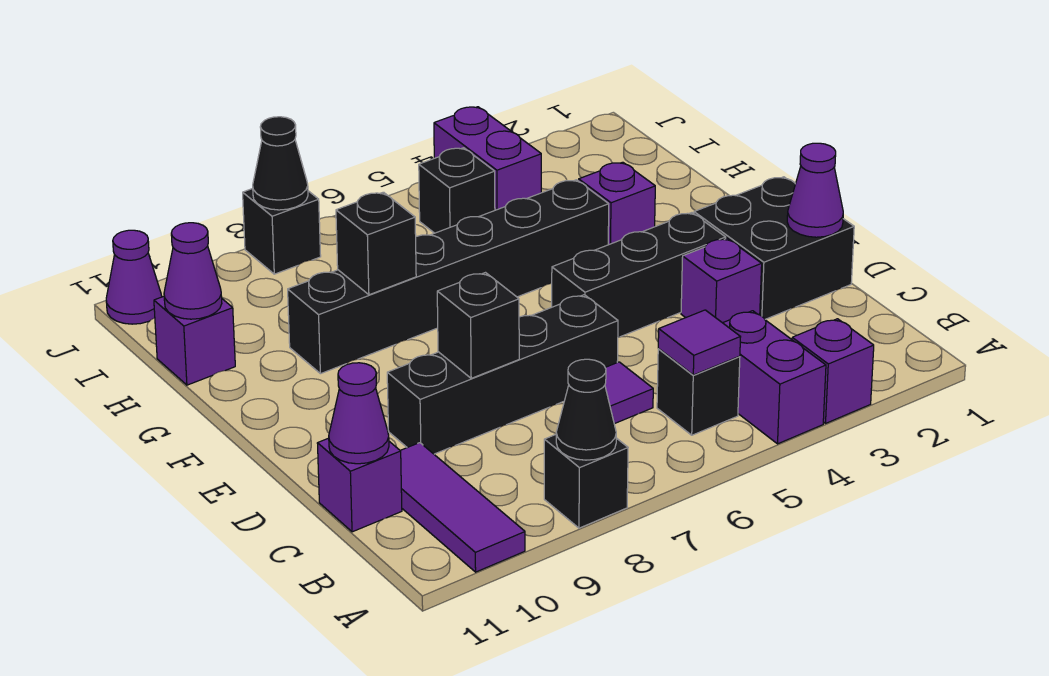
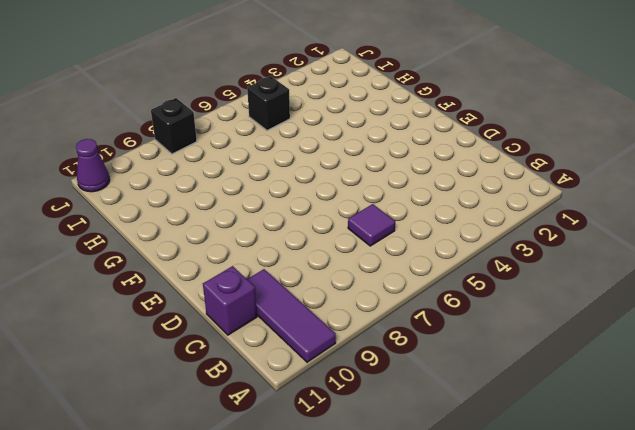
none -> purple brick A3 level 1
none -> purple brick A4:B4 level 1
none -> black brick A8 level 1

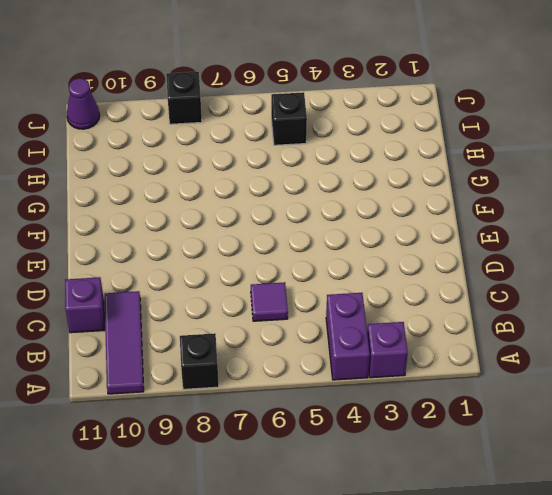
none -> black brick B5 level 1
none -> black brick D1:E2 level 1
none -> purple brick D3 level 1

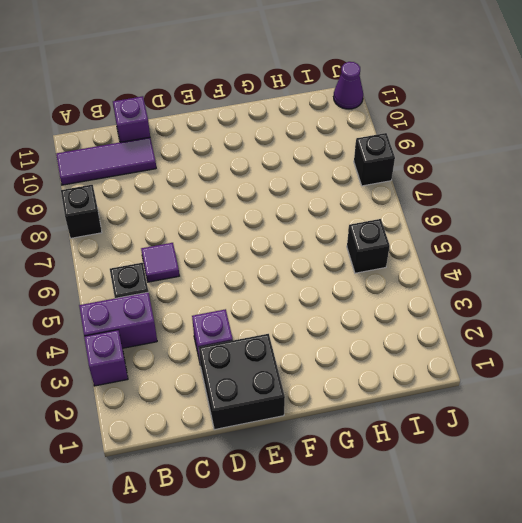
none -> black brick D6:D9 level 1
none -> black brick E3:E5 level 1
none -> purple brick G3 level 1

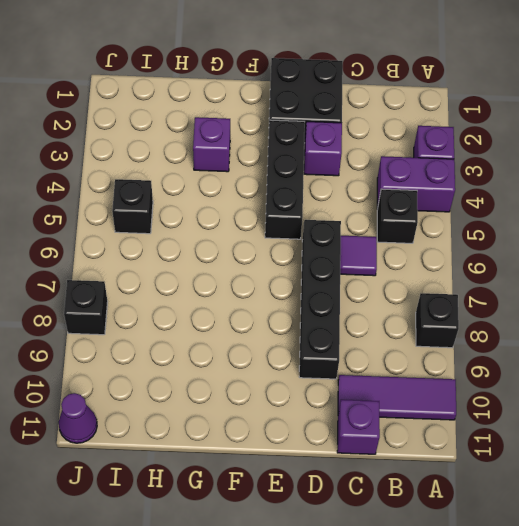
none -> black brick G4:G9 level 1
none -> purple brick H11 level 1
none -> purple brick I4:J4 level 1

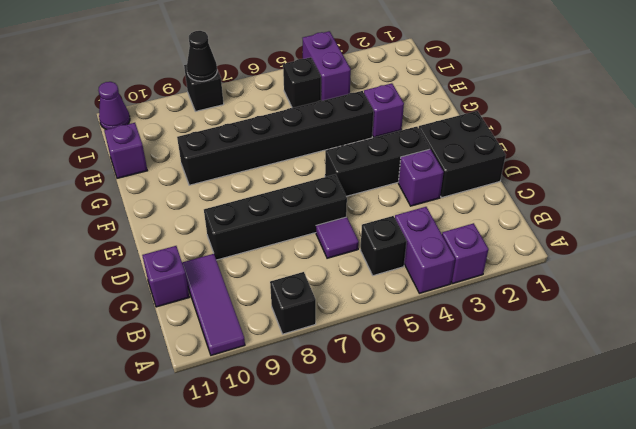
none -> black cone A8 level 2
none -> purple tile B5 level 2
none -> purple cone C11 level 2

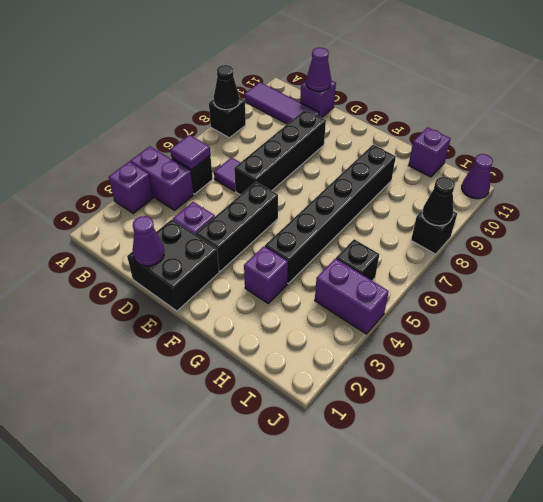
none -> black brick D8 level 2
none -> black brick G8 level 2
none -> purple cone H11 level 2

